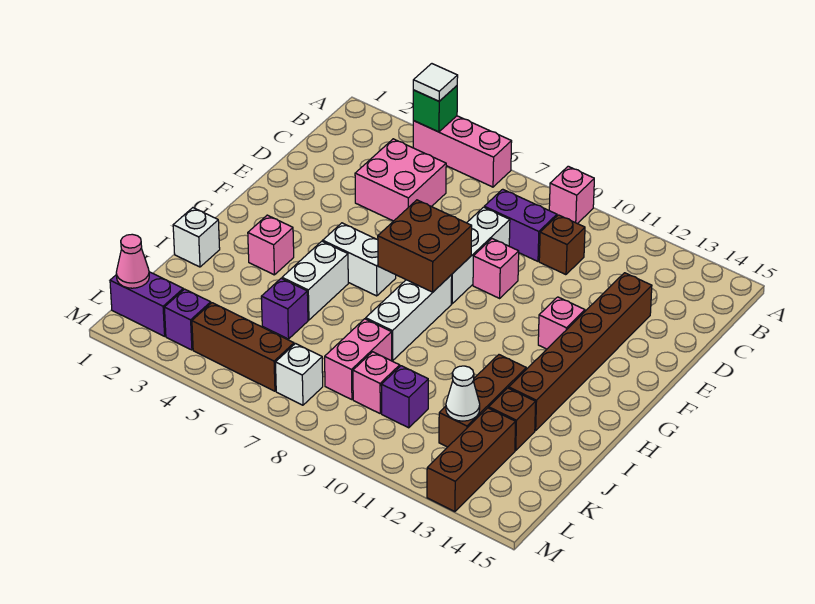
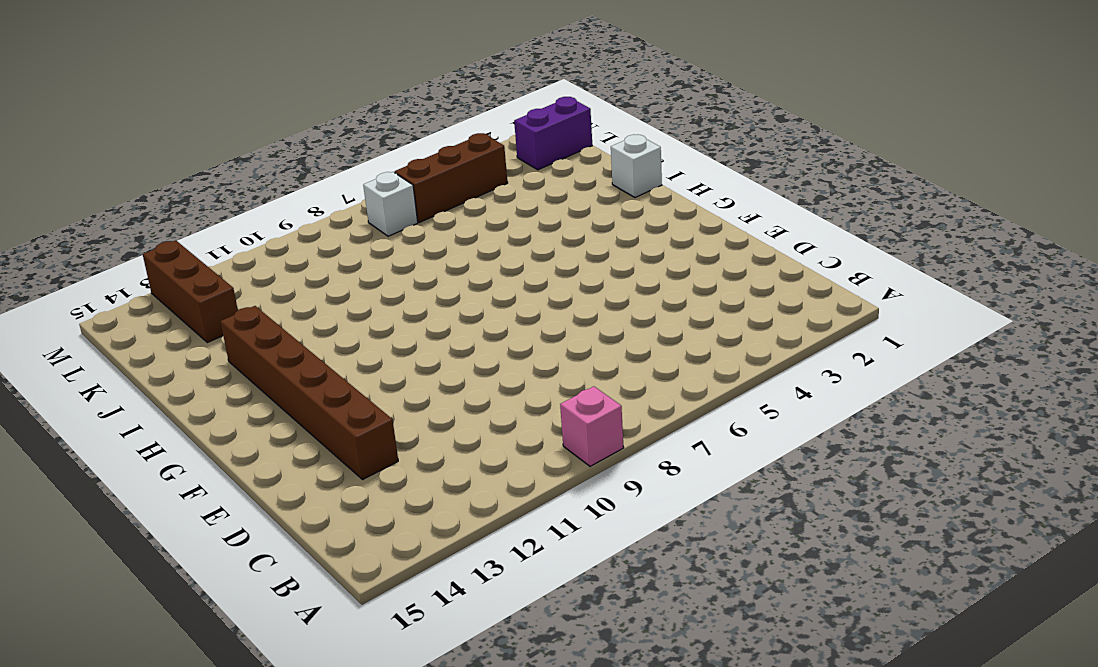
none -> pink brick A4:A6 level 1
none -> pink brick C4:D5 level 1
none -> purple brick C8:C9 level 1
none -> brown brick C10 level 1

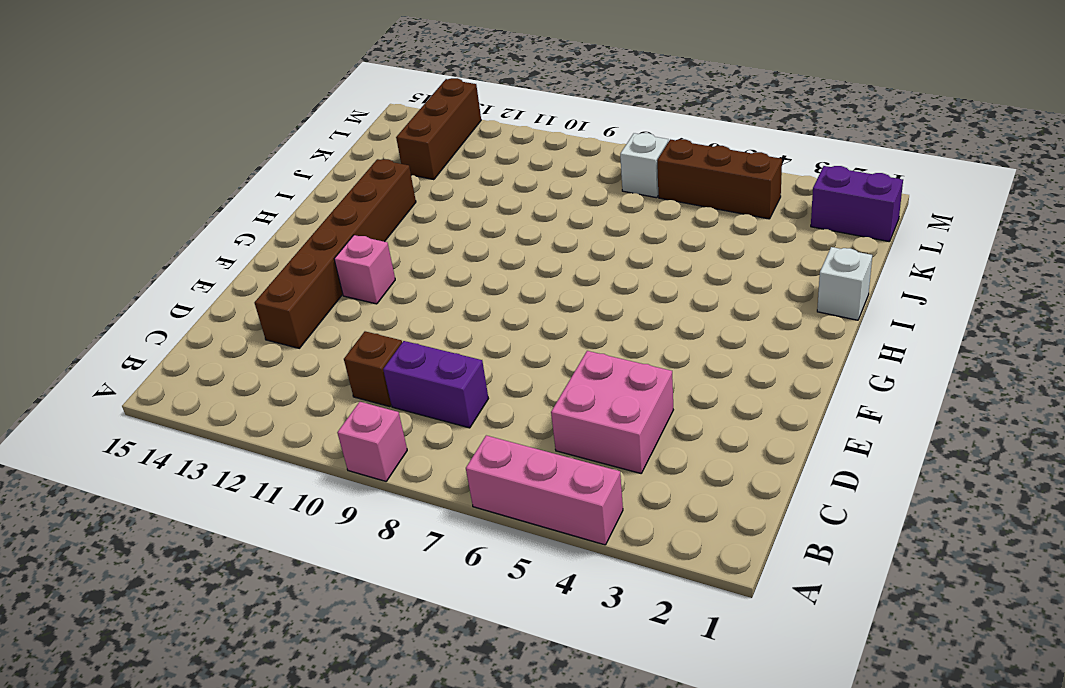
none -> white brick D8:F8 level 1
none -> pink brick E9 level 1
none -> white brick G5:G6 level 1
none -> white brick G8:I8 level 1

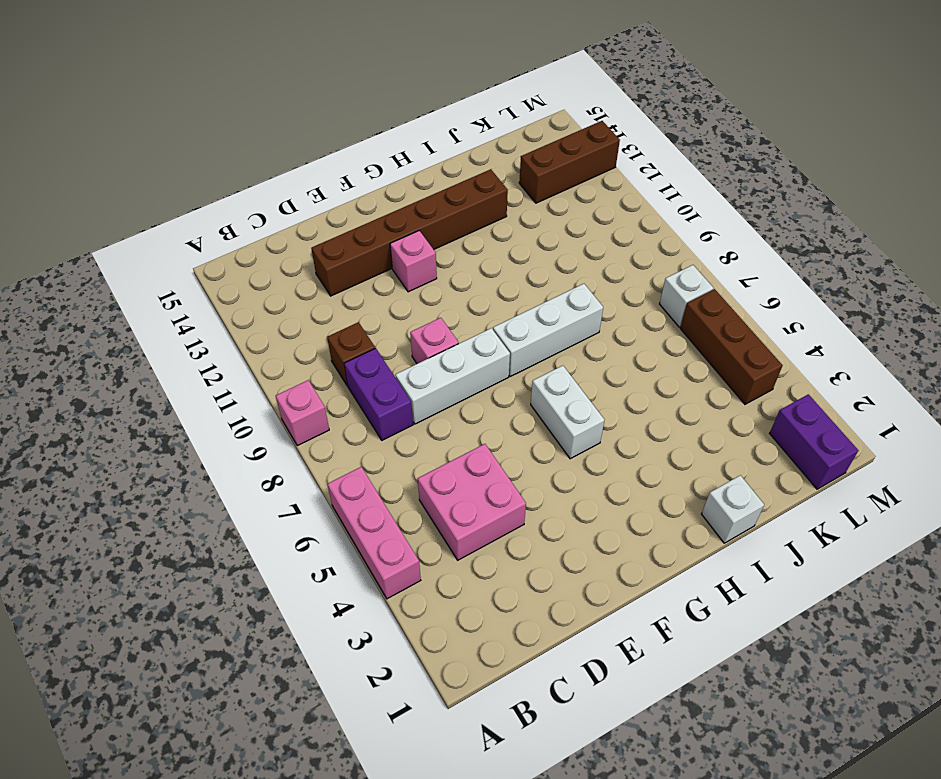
none -> pink brick H3 level 1
none -> white brick H5:I5 level 1
none -> brown brick I12:K12 level 1
none -> purple brick J5 level 1

